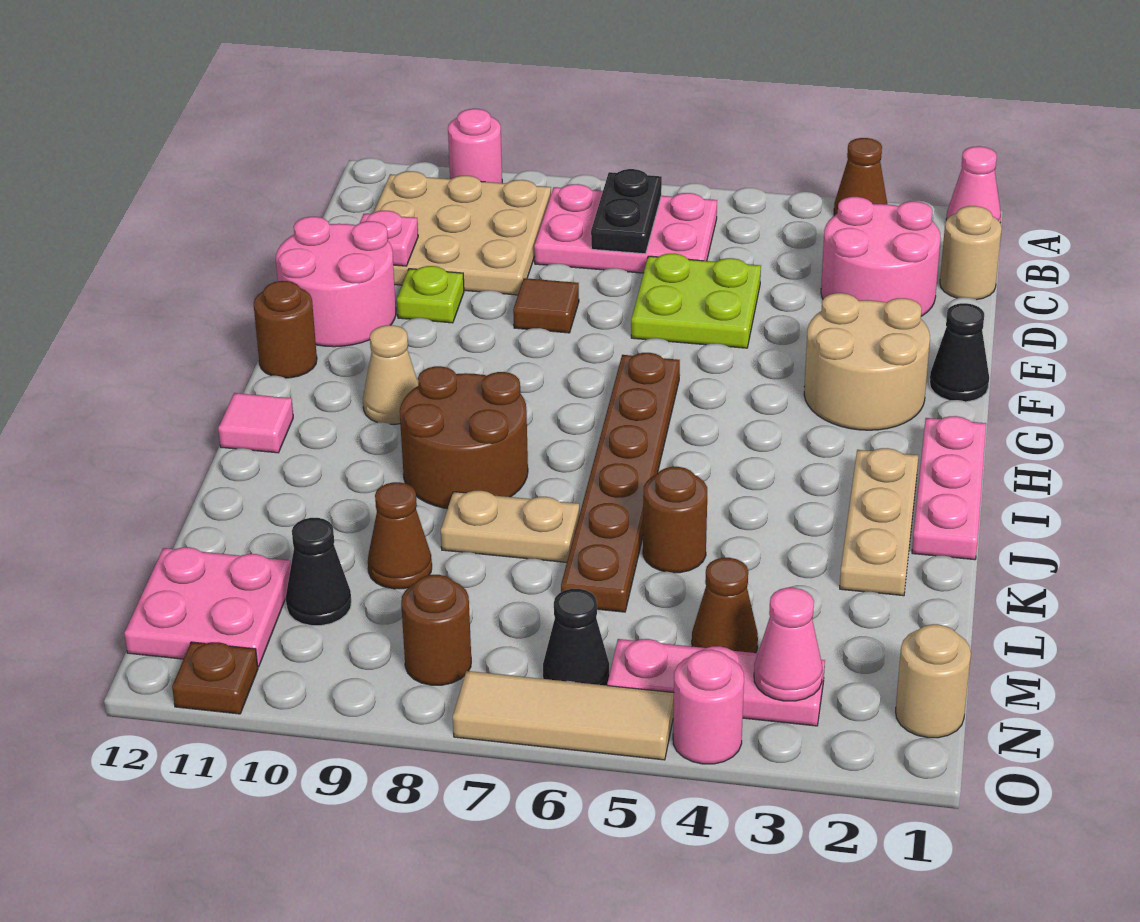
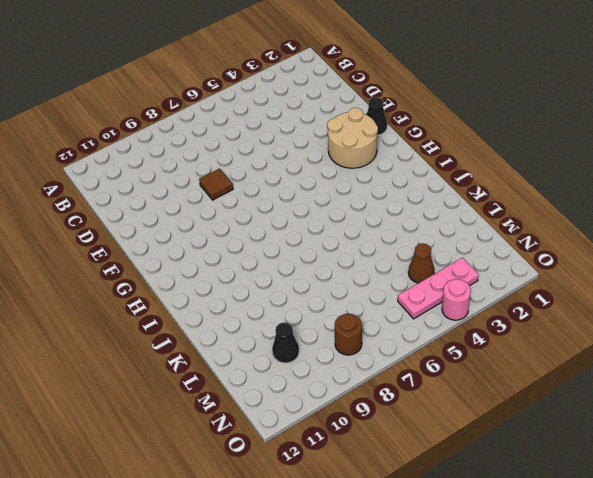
none -> pink cone A1 level 1
none -> brown cone A3 level 1
none -> pink round brick A10 level 1
none -> pink plate B6:C8 level 1

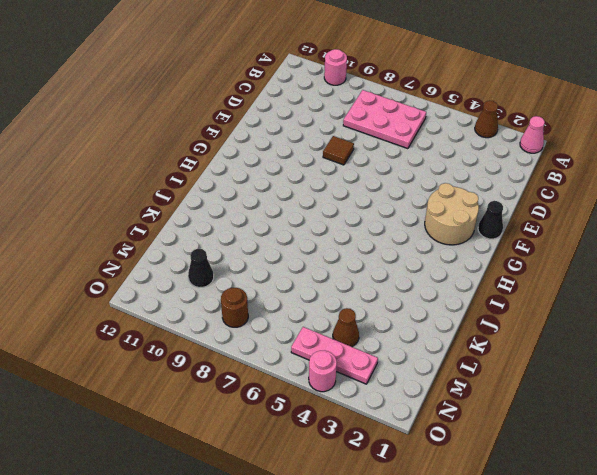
none -> tan plate B9:D11 level 1
none -> tan round brick C1 level 1
none -> pink round brick C2:D3 level 1
none -> lime plate D5:E6 level 1

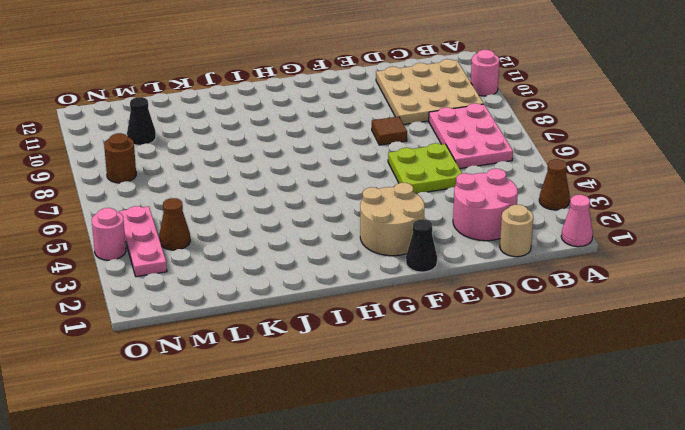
none -> lime plate E10 level 1
none -> pink round brick E11:F12 level 1
none -> brown plate G6:L6 level 1
none -> brown round brick G12 level 1

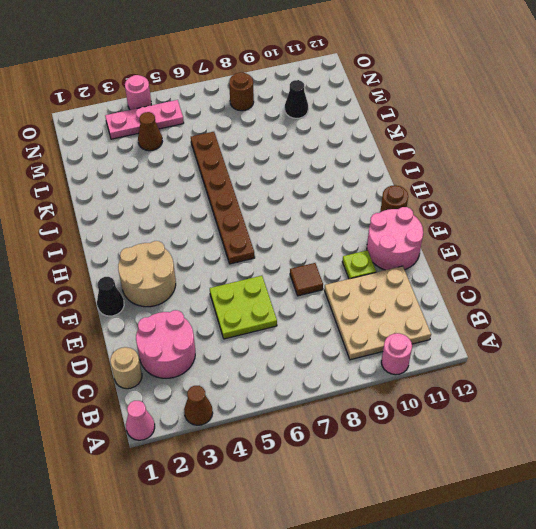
none -> pink plate B6:C8 level 1
none -> pink plate H1:J1 level 1
none -> tan cone H10 level 1
none -> tan plate I2:K2 level 1

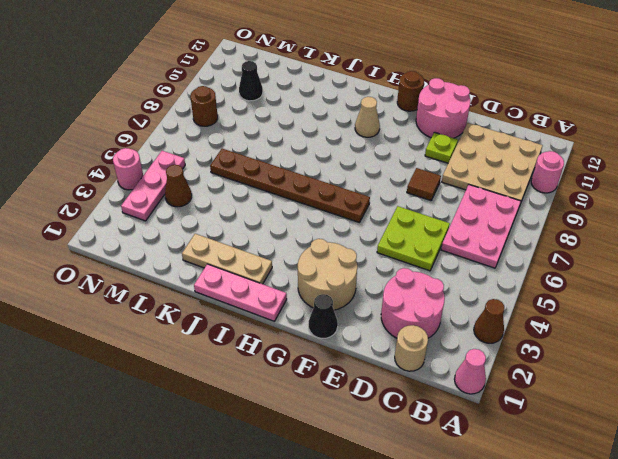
none -> brown round brick I8:J9 level 1
none -> pink tile I12 level 1
none -> brown round brick K5 level 1
none -> tan plate K7:K8 level 1

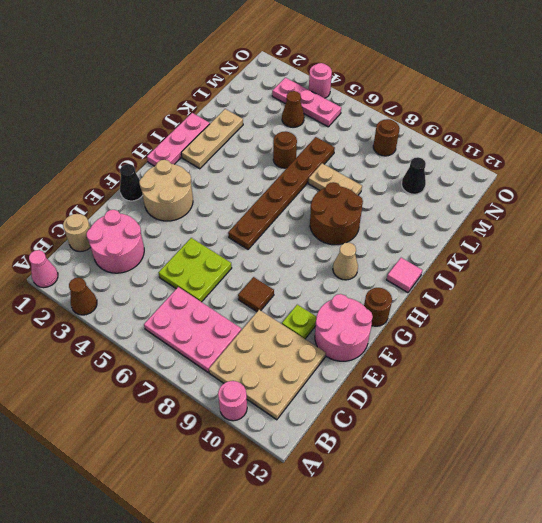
none -> brown cone L9 level 1
none -> pink plate M11:N12 level 1
none -> tan round brick N1 level 1
none -> black cone N6 level 1

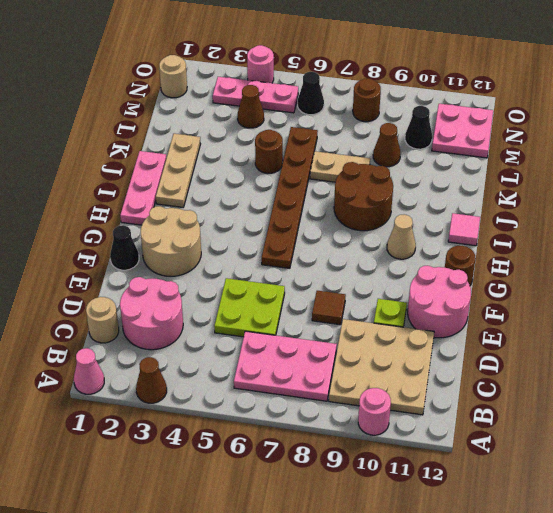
none -> tan tile O5:O7 level 1
none -> brown plate O11 level 1
none -> black plate B7:C7 level 2
none -> pink plate D11 level 2

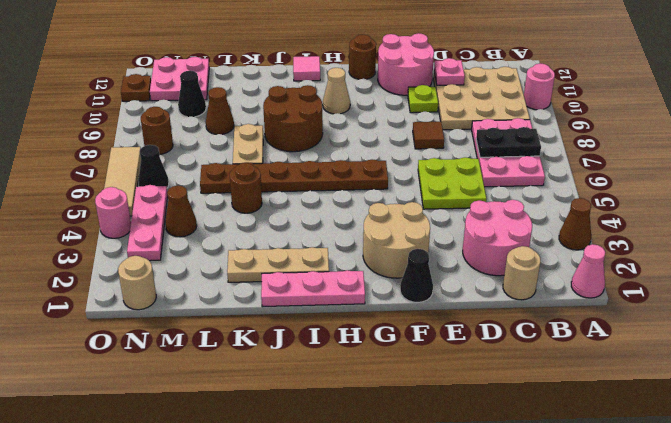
none -> pink cone N3 level 2

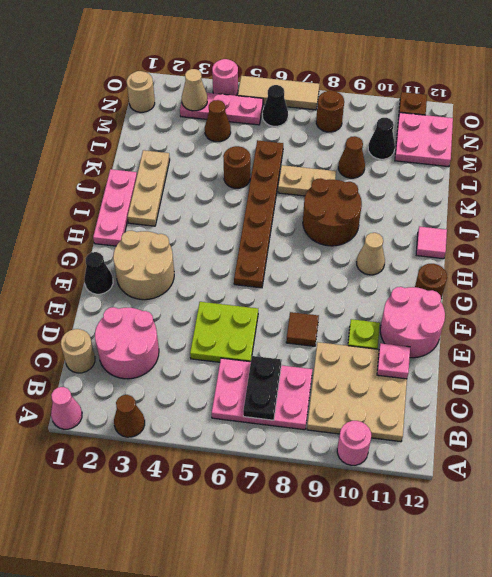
tan cone N3 level 2 -> pink cone N3 level 2

